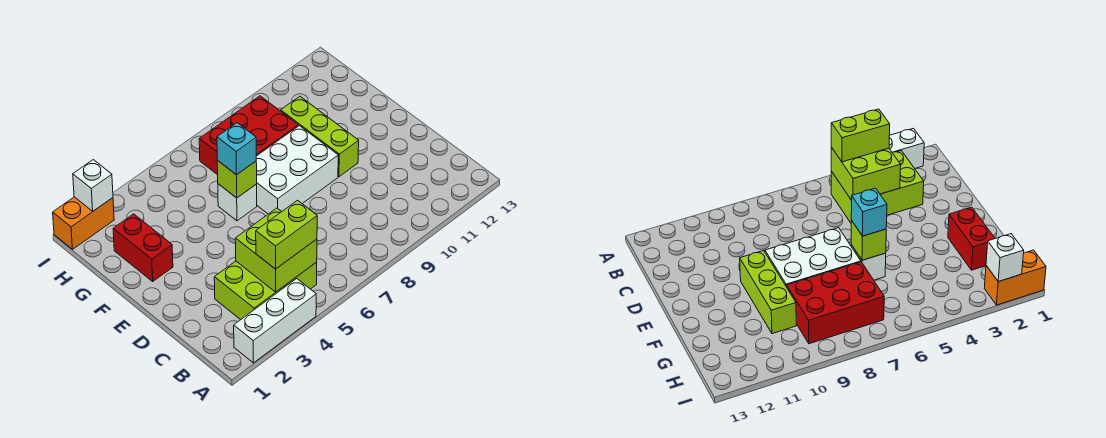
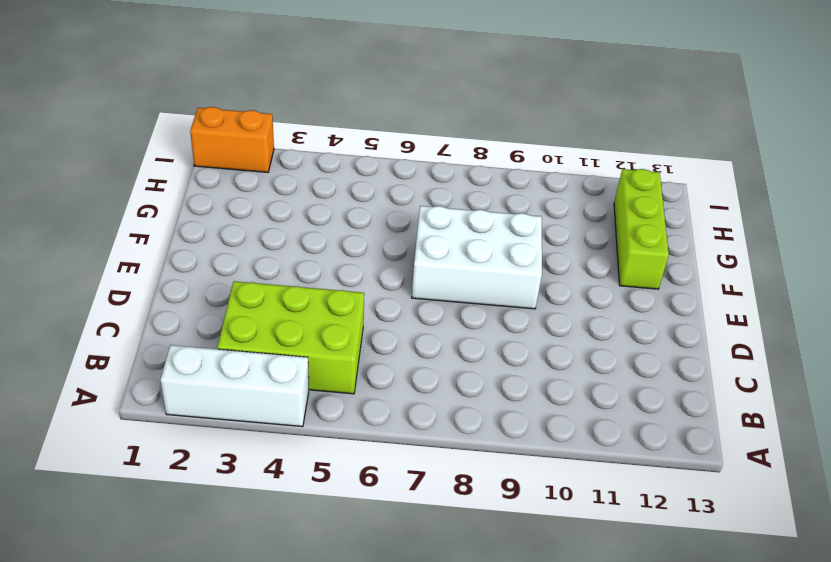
lime brick F12:H12 level 1 -> lime brick E10:G10 level 1
none -> red brick F2:G2 level 1
none -> white brick F6 level 1
none -> red brick G7:H9 level 1

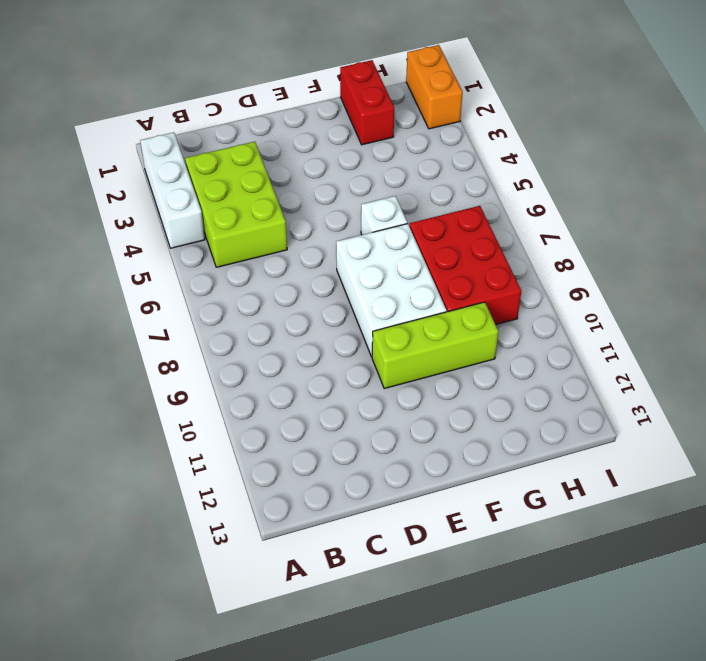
red brick G1:G2 level 1 -> red brick F2:G2 level 1
none -> lime brick B4:C5 level 2
none -> lime brick F6 level 2
none -> white brick I2 level 2

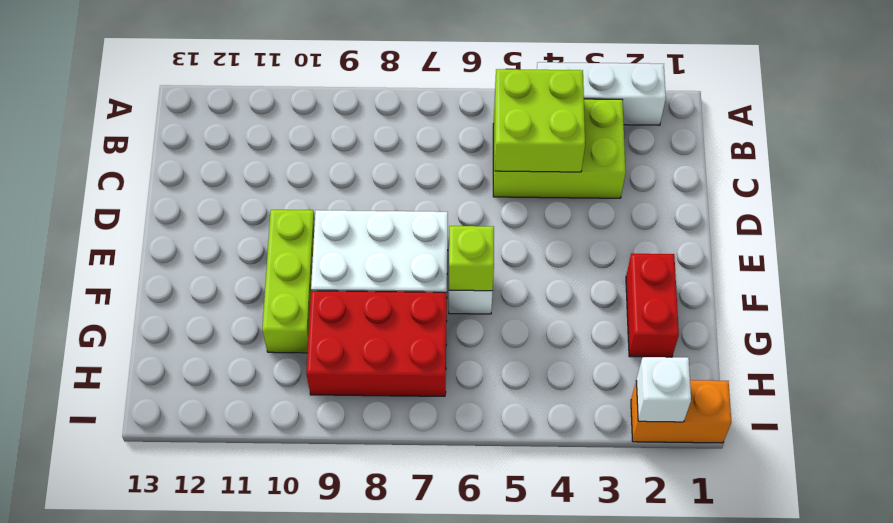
none -> lime brick B4:B5 level 3
none -> cyan brick F6 level 3

